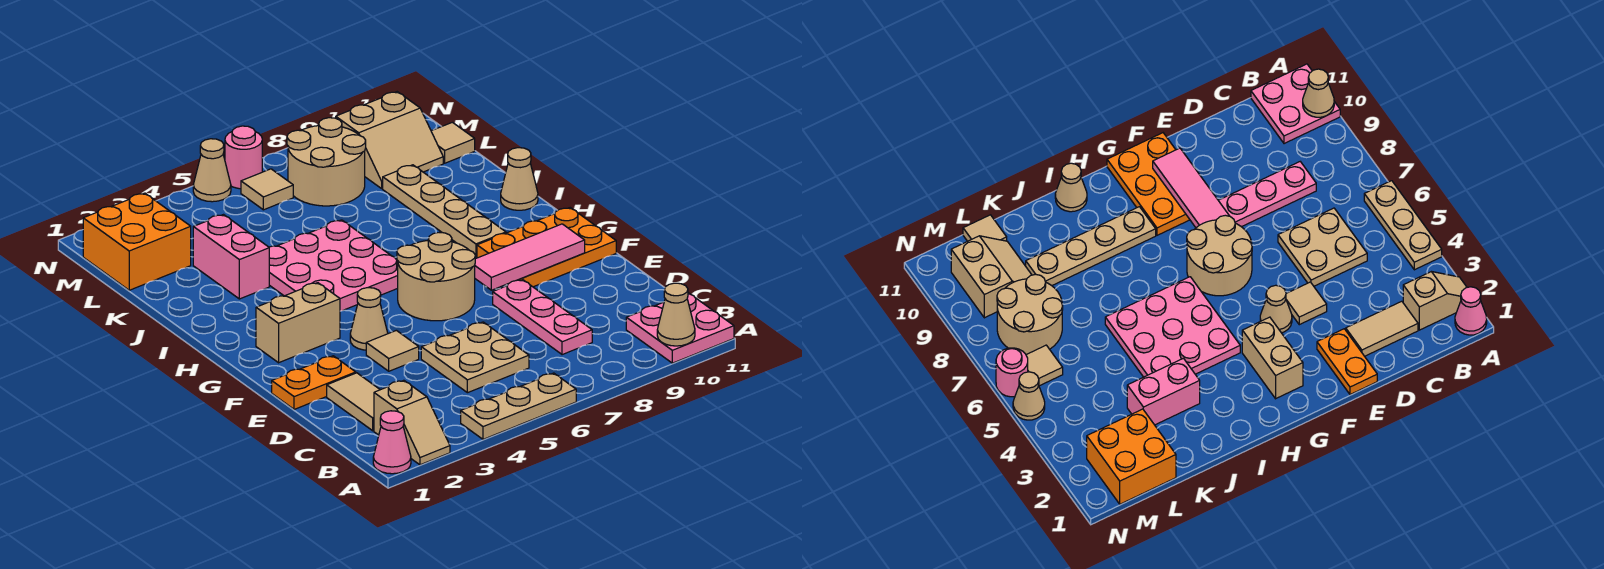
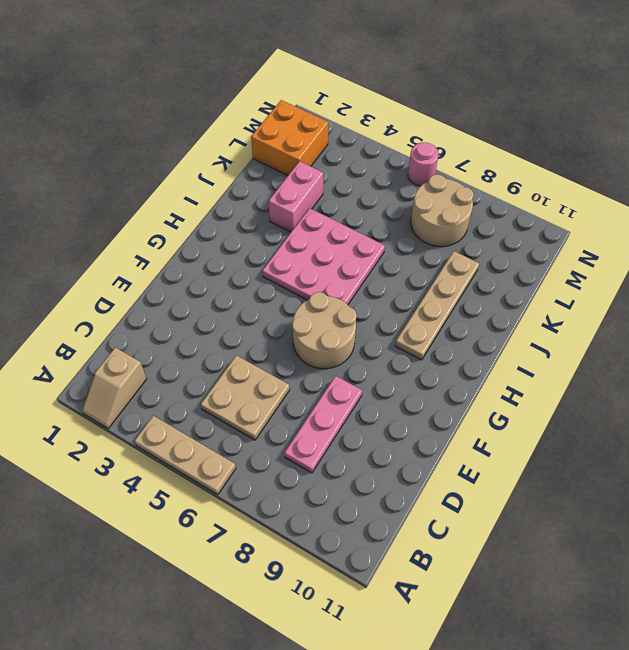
none -> pink cone A1 level 1
none -> pink plate A10:B11 level 1
none -> tan tile C2:D2 level 1

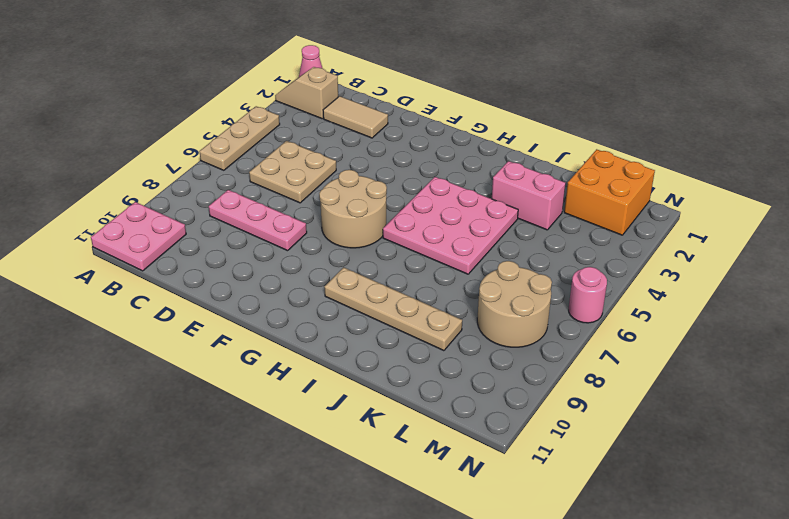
none -> orange plate E1:E2 level 1
none -> tan tile E4 level 1
none -> tan cone F4 level 1

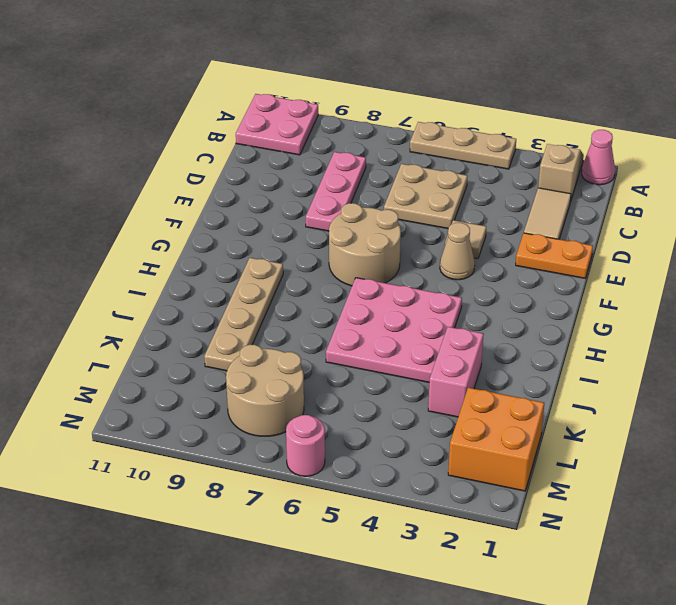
none -> orange plate F9:G11 level 1
none -> tan brick G2:G3 level 1
none -> tan cone I11 level 1

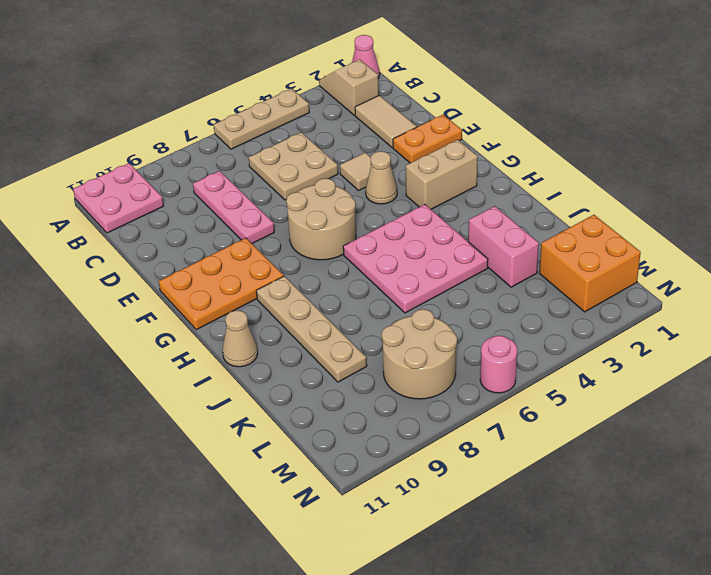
none -> tan slope L9:M10 level 1 top M
none -> tan tile L11 level 1
none -> tan tile M6 level 1

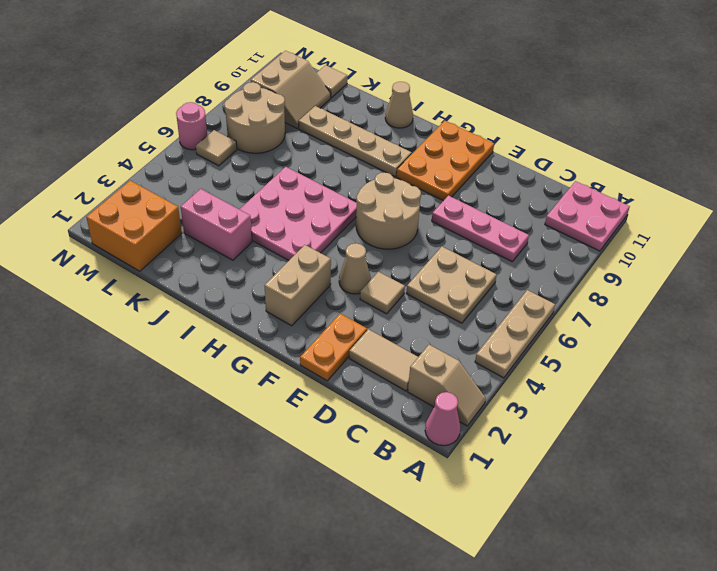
none -> tan cone N5 level 1
none -> tan cone A10 level 2
none -> pink tile F8:F10 level 2

